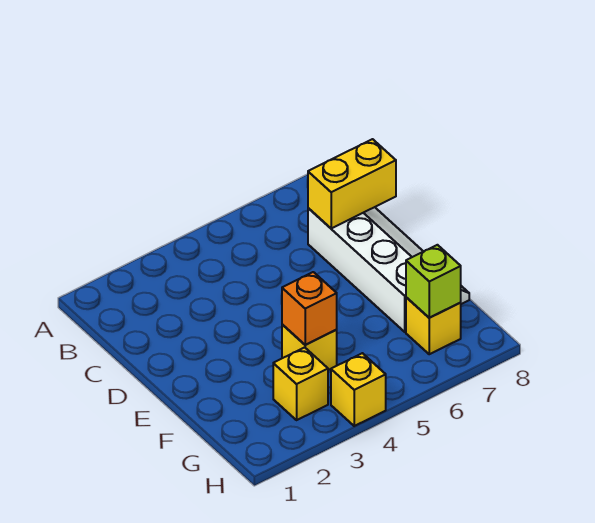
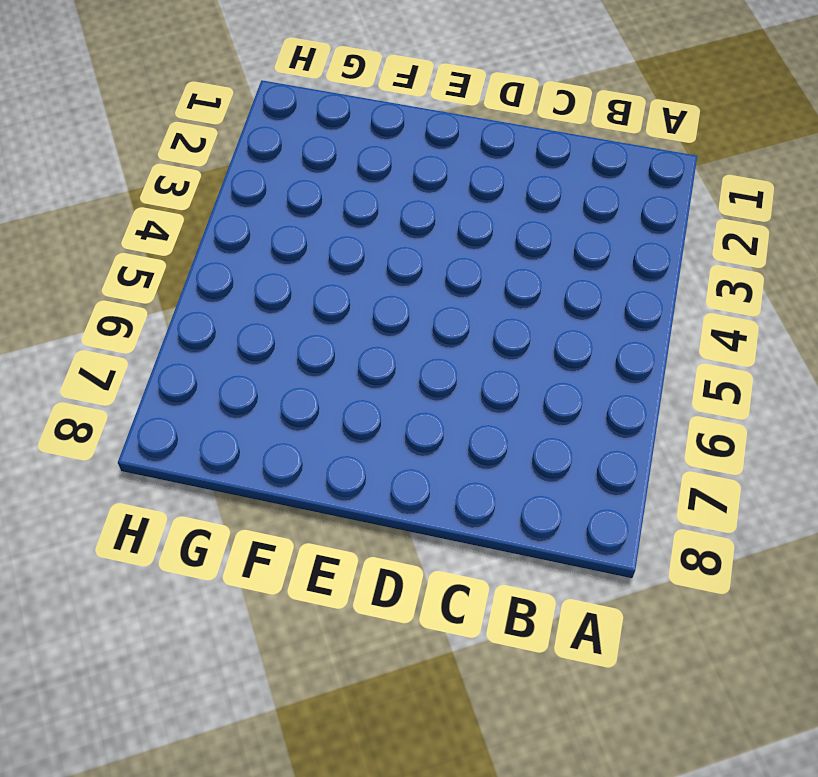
none -> white slope C7:F8 level 1 top 7
none -> yellow brick F4 level 1

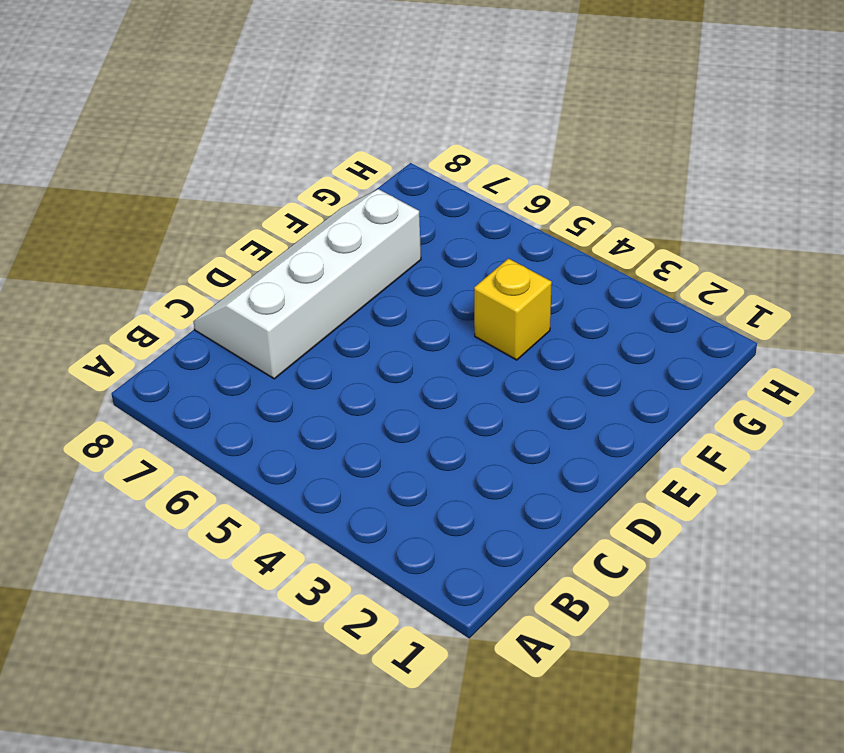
none -> yellow brick G3 level 1
none -> yellow brick G7 level 1

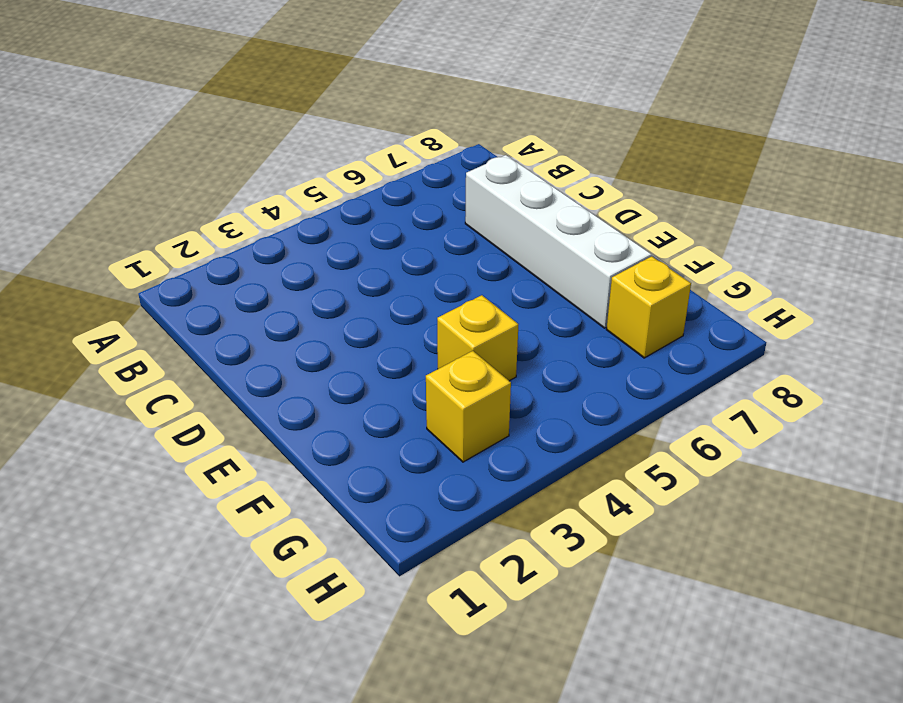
none -> yellow brick H4 level 1
none -> yellow brick C7:C8 level 2

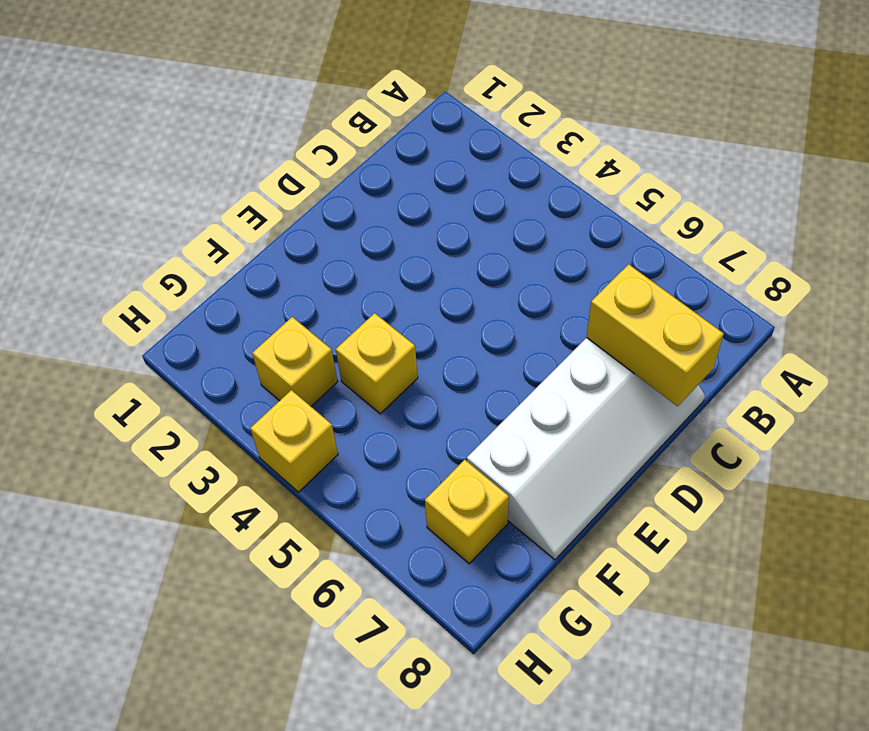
none -> orange brick F4 level 2
none -> lime brick G7 level 2

